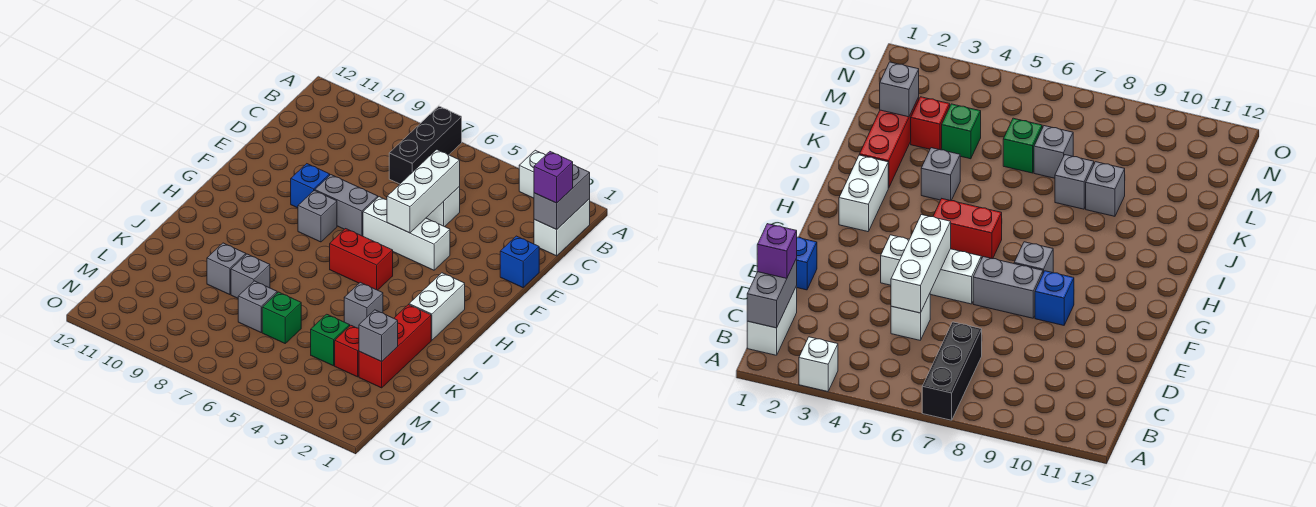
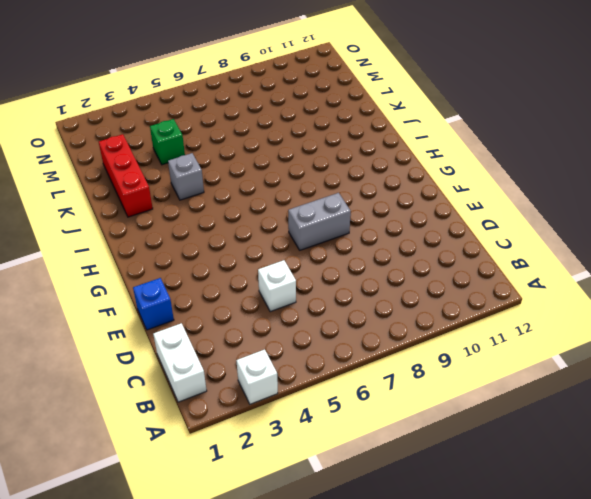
none -> black brick A7:C7 level 1
none -> white brick F4:F6 level 1
none -> blue brick F9 level 1

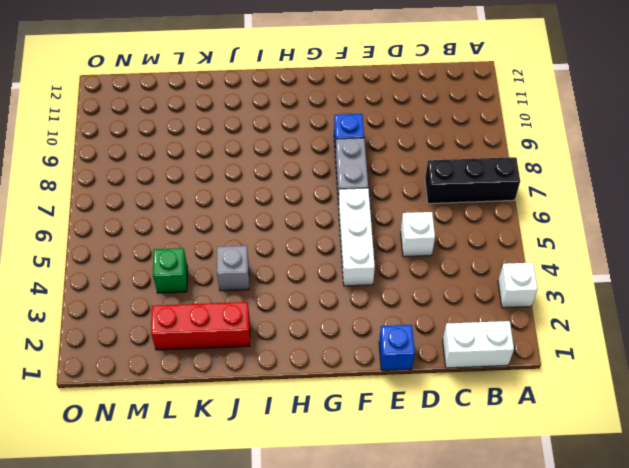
none -> grey brick G8 level 1
none -> white brick H2:I2 level 1
none -> red brick H5:H6 level 1

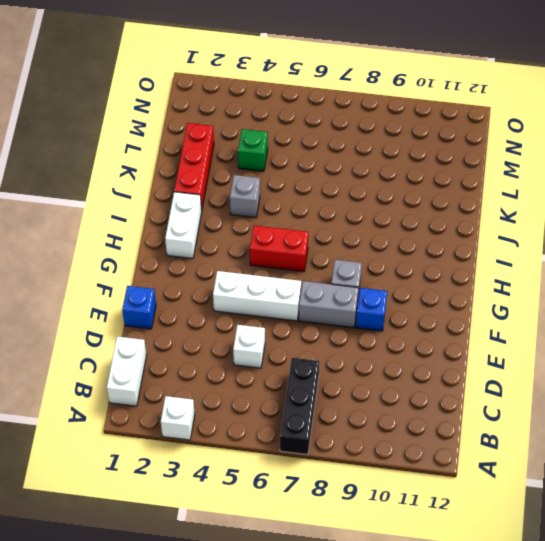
none -> grey brick K8 level 1
none -> grey brick K9 level 1
none -> red brick L3 level 1

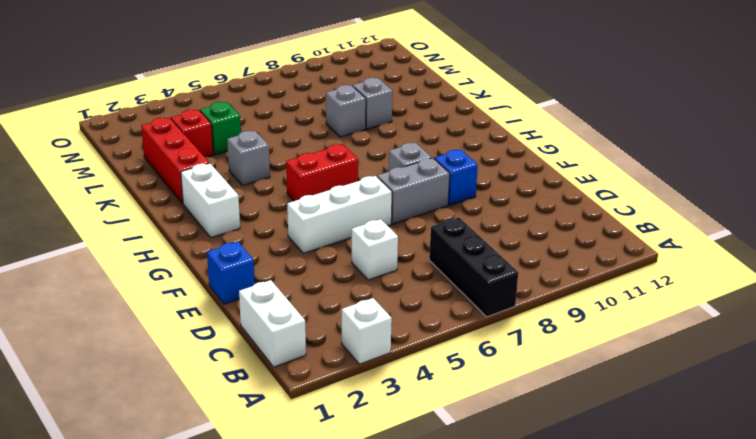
none -> green brick L6 level 1
none -> grey brick L7 level 1
none -> grey brick B1:C1 level 2

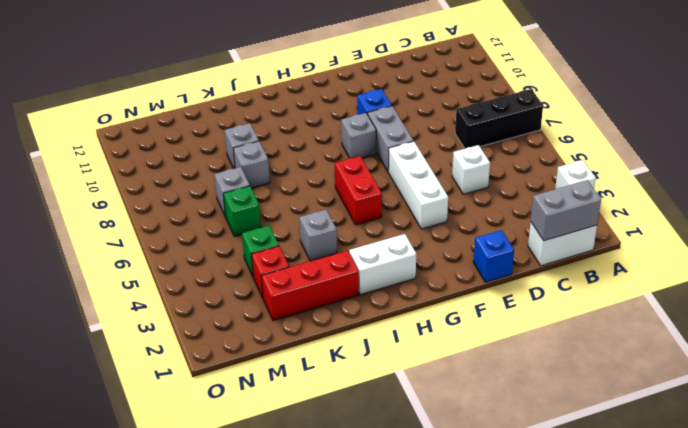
none -> white brick D5:F5 level 2
none -> grey brick L2 level 2
none -> purple brick C1 level 3

